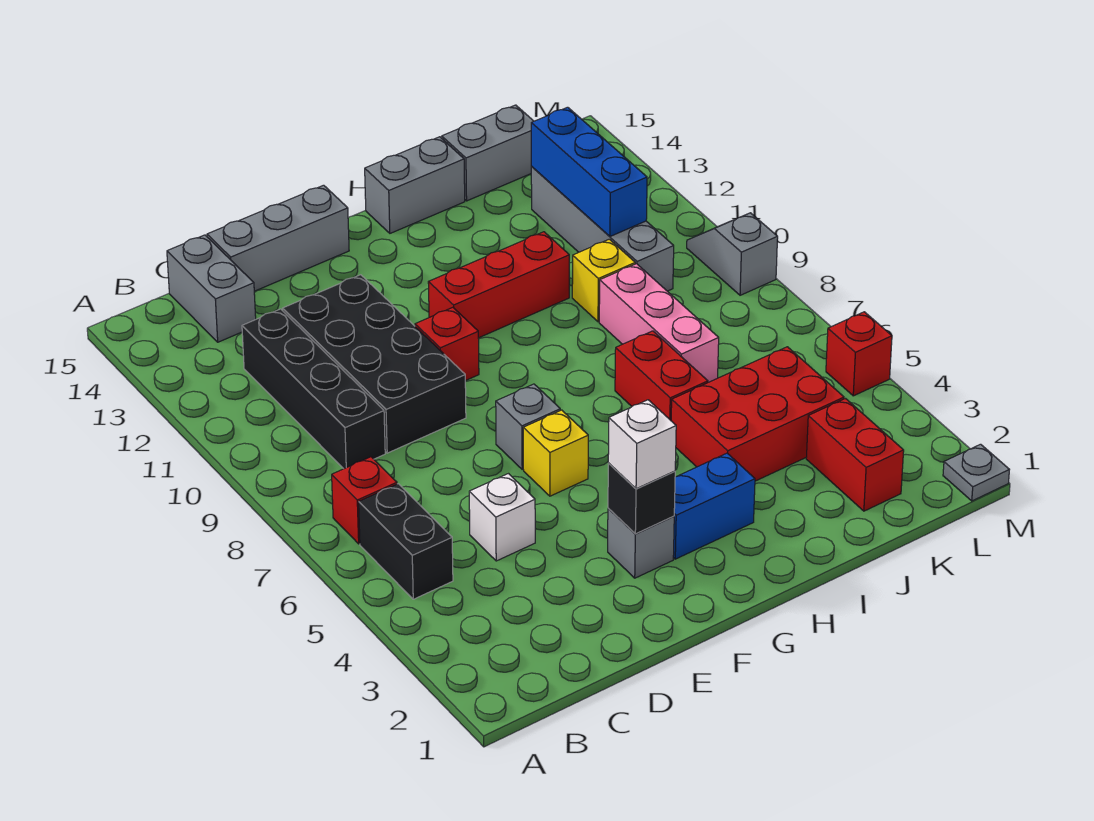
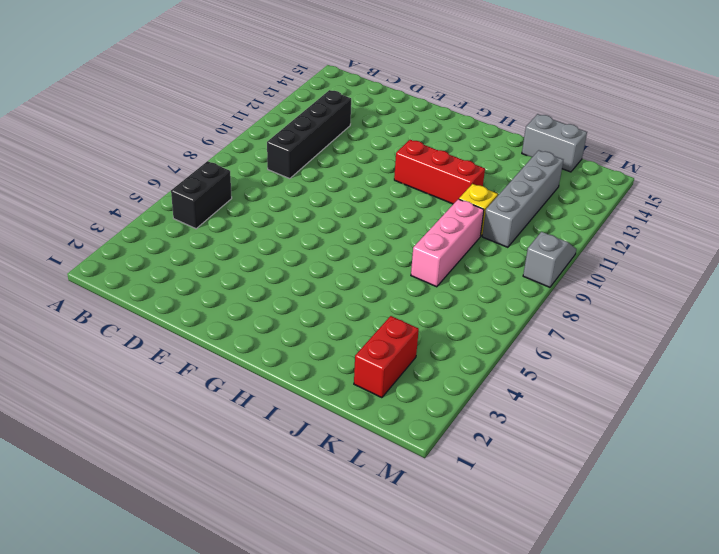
none -> red brick B7 level 1
none -> grey brick C14:C15 level 1
none -> white brick D5 level 1

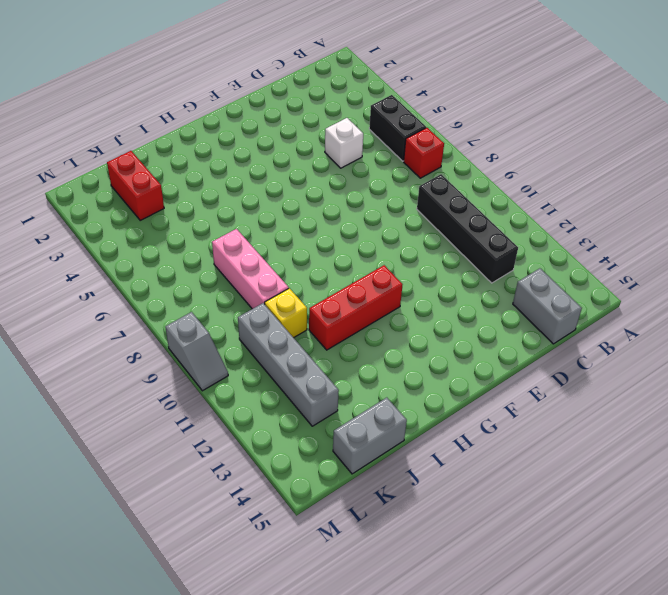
none -> black brick D9:E12 level 1
none -> grey brick D15:F15 level 1
none -> grey brick F3 level 1

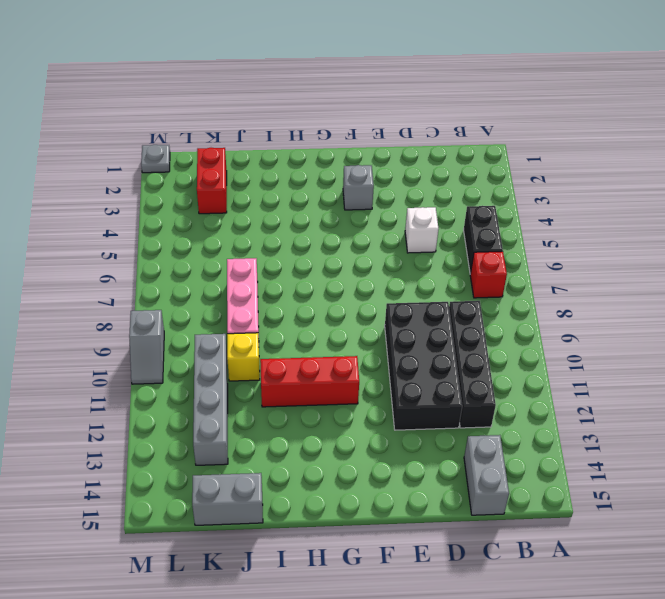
none -> grey brick D15:F15 level 1
none -> yellow brick F6 level 1
none -> grey brick F7 level 1

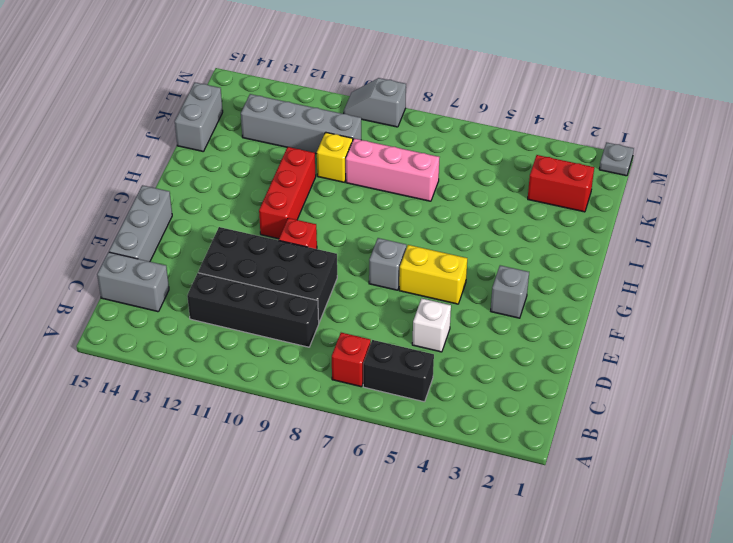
yellow brick F5:F6 level 1 -> yellow brick F6 level 1
none -> blue brick G3:H3 level 1
none -> grey brick H15:I15 level 1
none -> red brick I4:K5 level 1

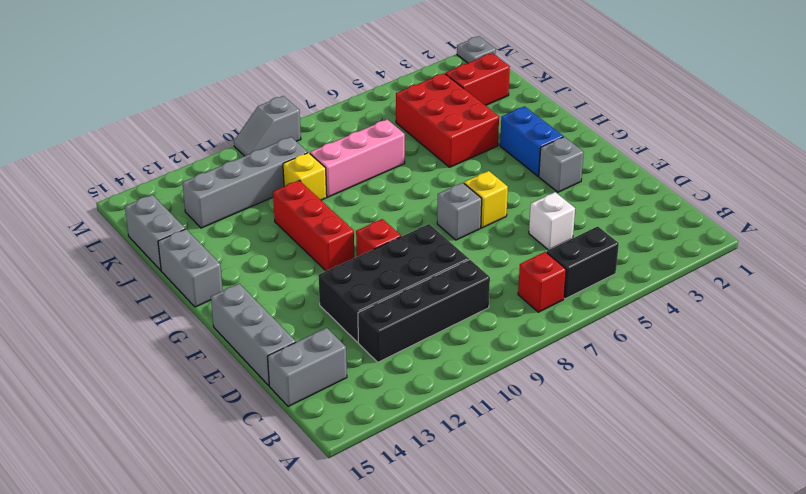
none -> red brick I6:I7 level 1
none -> red brick M5 level 1
none -> black brick F3 level 2

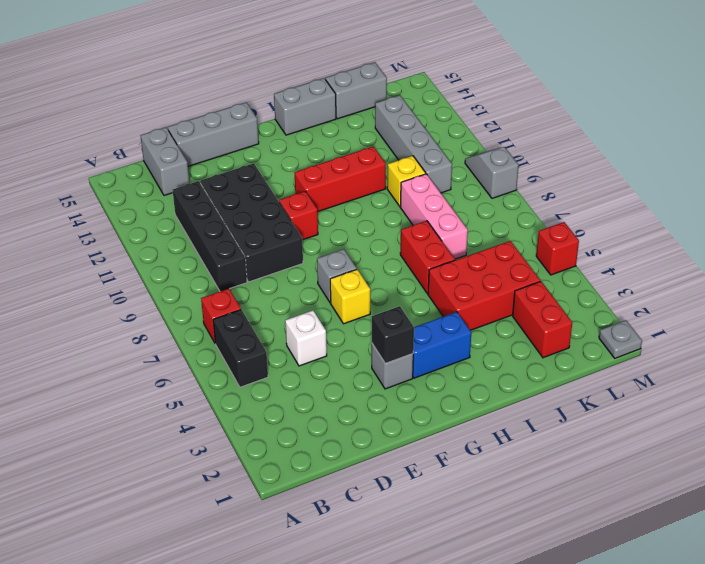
none -> blue brick K11:K13 level 2
none -> white brick F3 level 3

